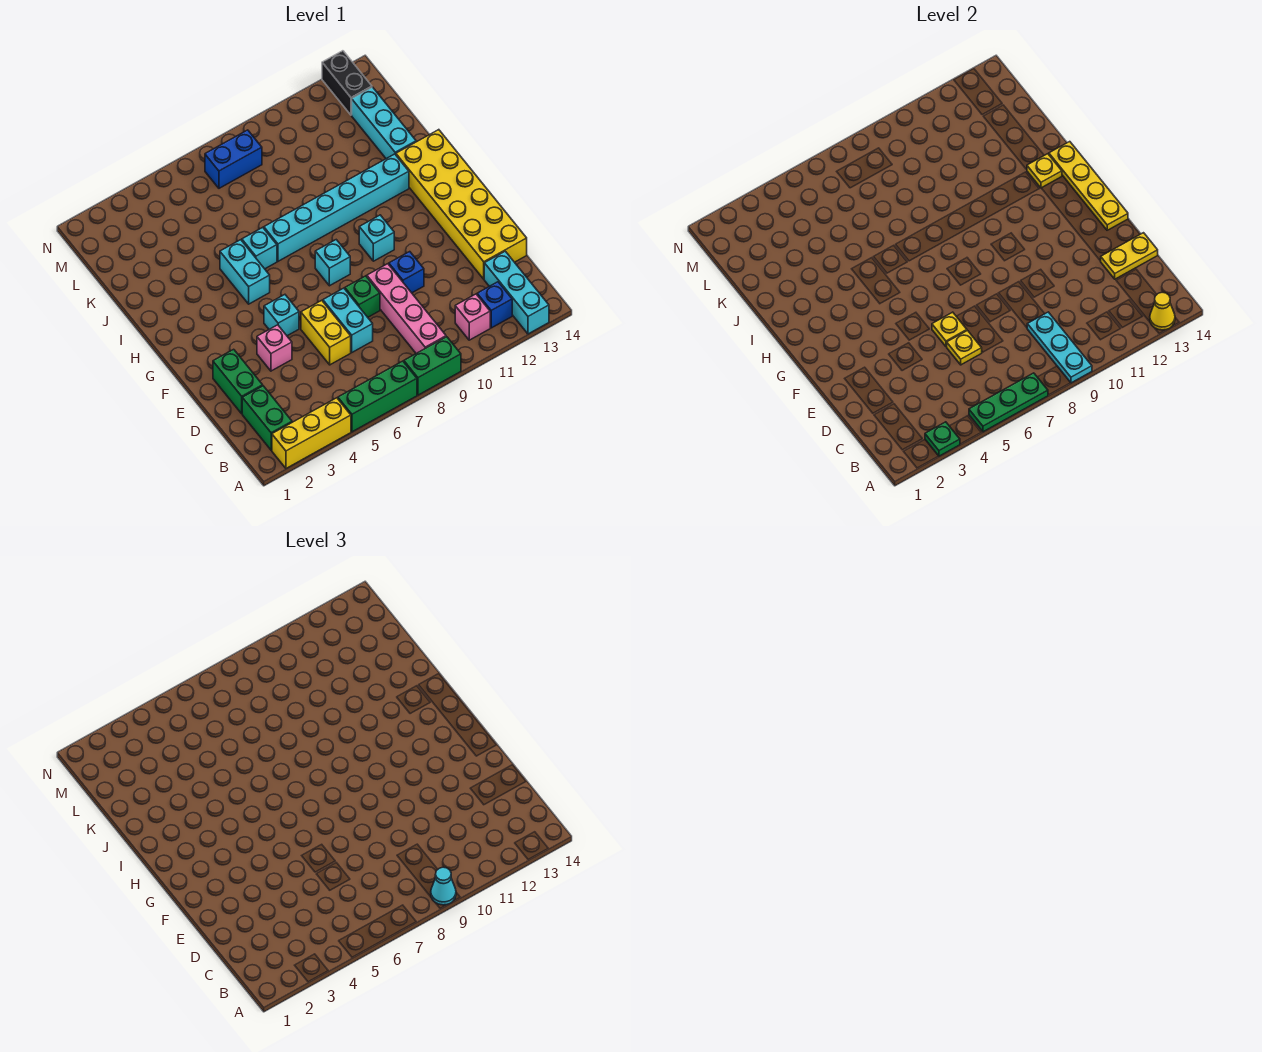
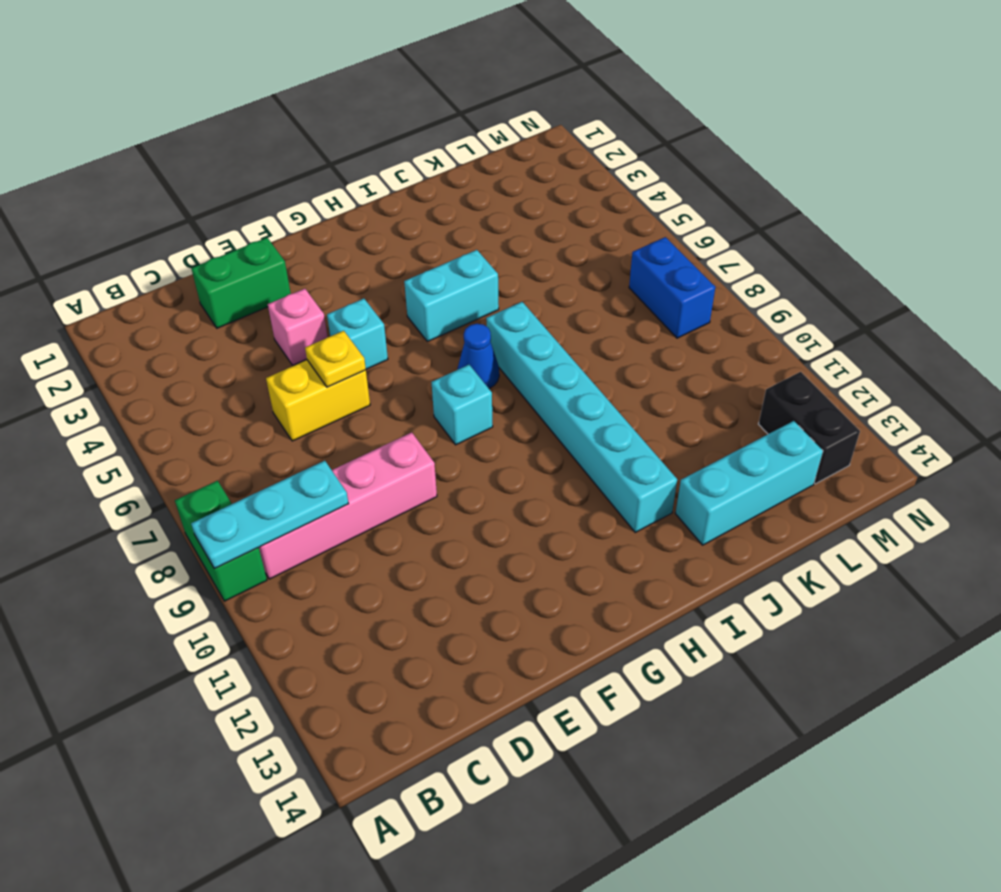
blue cone H7 level 1 -> none
black brick M12:M13 level 1 -> black brick M13:N13 level 1
none -> yellow brick A2:A4 level 1
none -> green brick A5:A7 level 1
none -> cyan brick A13:C13 level 1
none -> green brick B2:C2 level 1

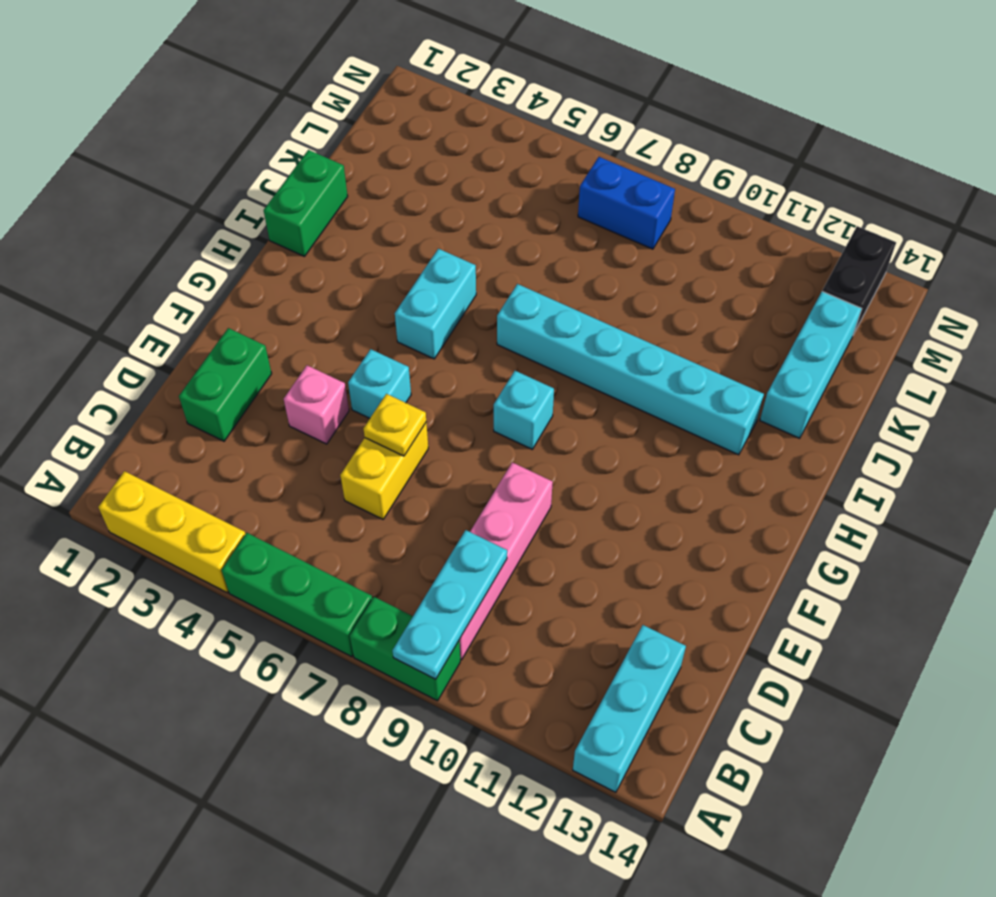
green brick I1:J1 level 1 -> green brick B2:C2 level 1
none -> pink brick B11 level 1
none -> blue brick B12 level 1
none -> cyan brick D7:E7 level 1
none -> yellow brick D13:I14 level 1

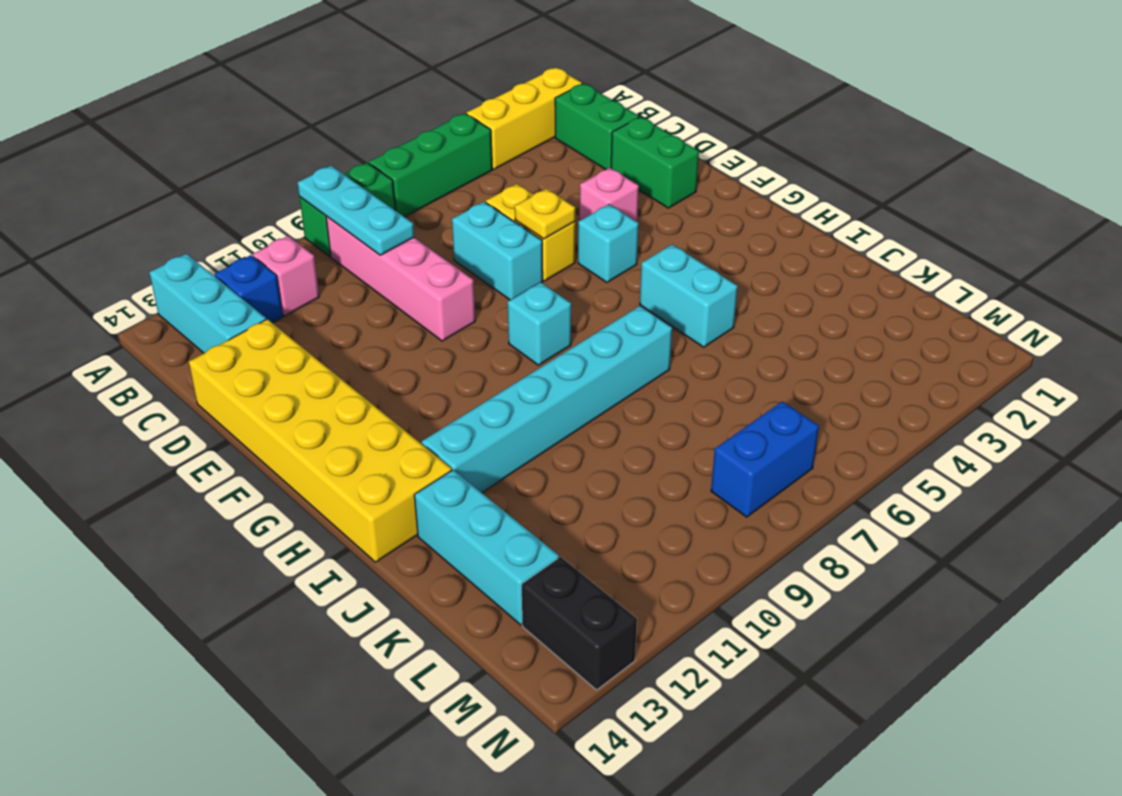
none -> green brick E8 level 1
none -> blue brick E10 level 1
none -> cyan brick G10 level 1
none -> cyan brick I6 level 1

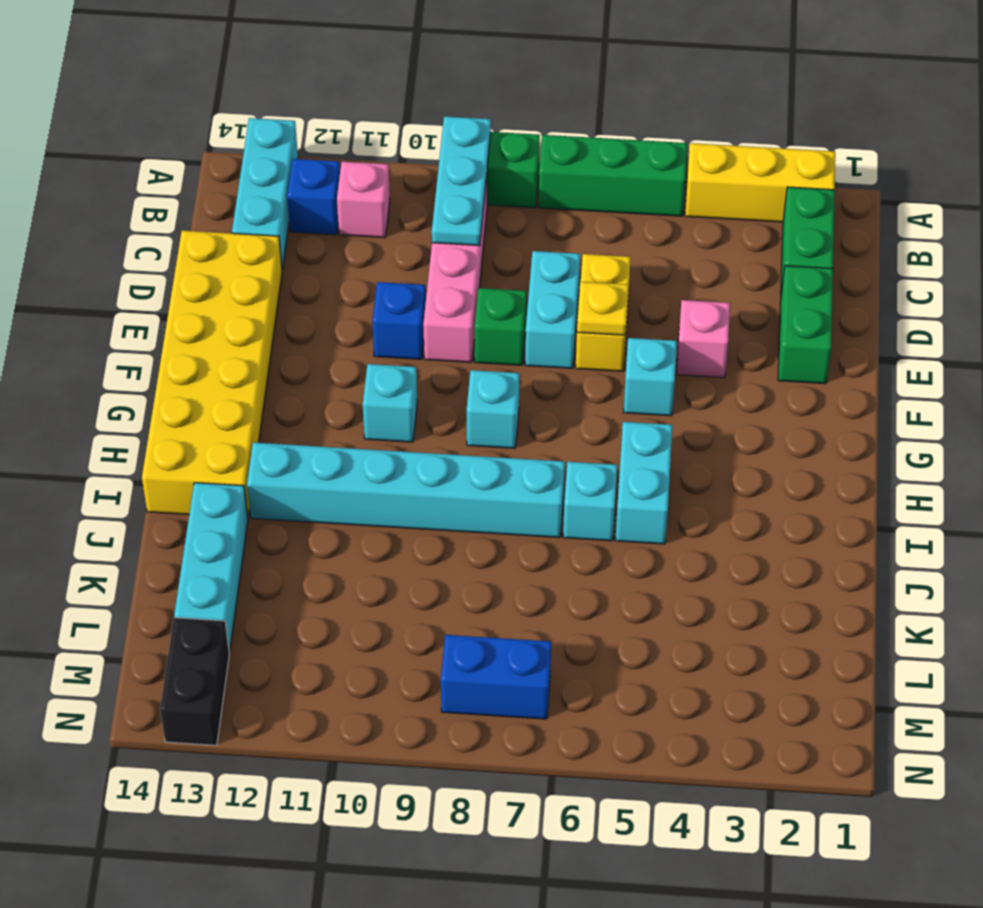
none -> green plate A3 level 2
none -> green plate A5:A7 level 2
none -> yellow cone A13 level 2
none -> yellow plate D6 level 2

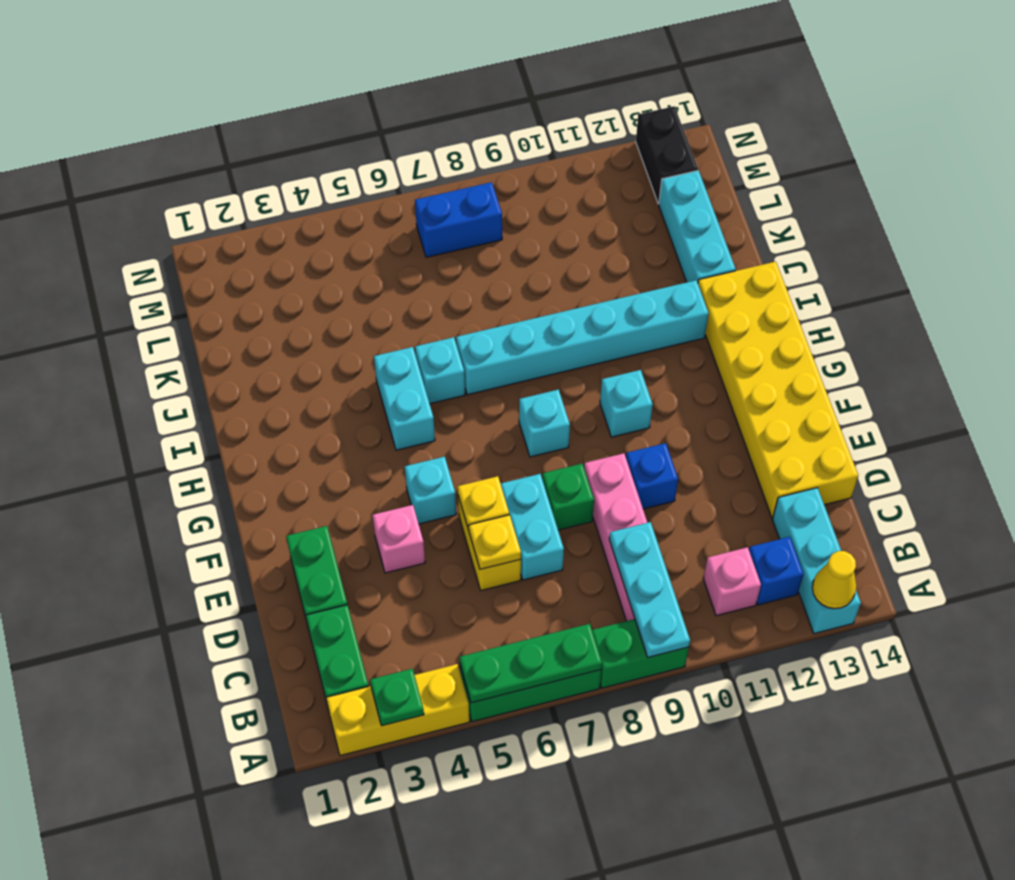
none -> yellow plate D13:D14 level 2
none -> yellow plate F14:I14 level 2
none -> yellow plate I13 level 2
none -> cyan cone A9 level 3

